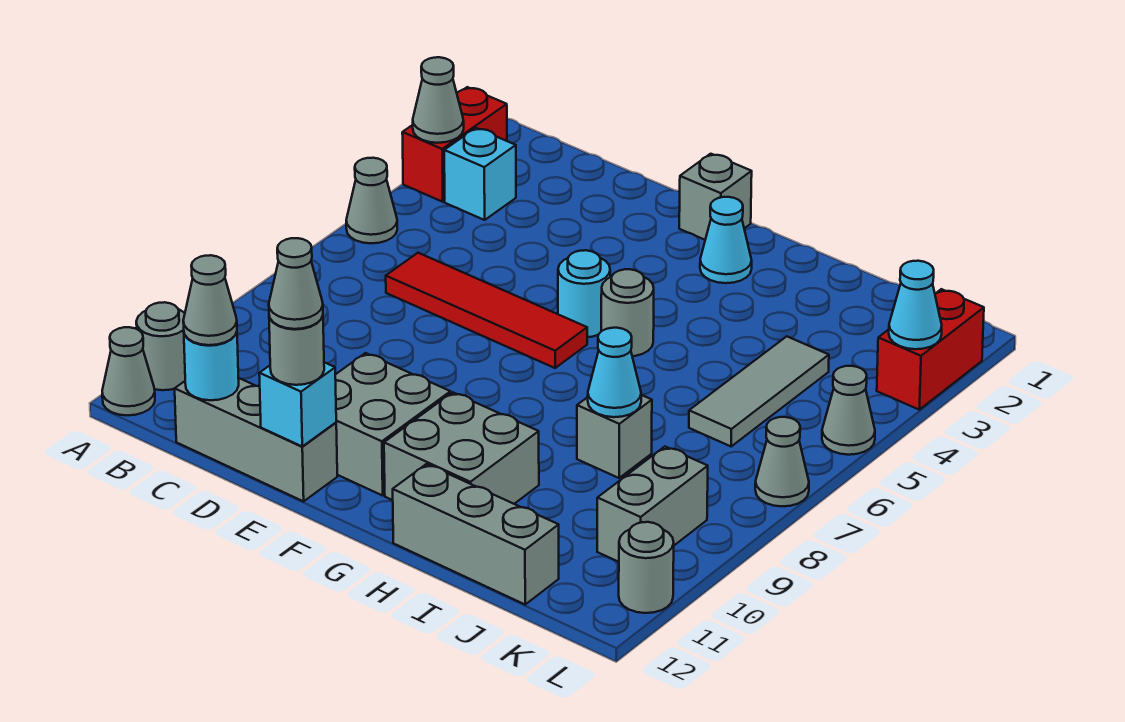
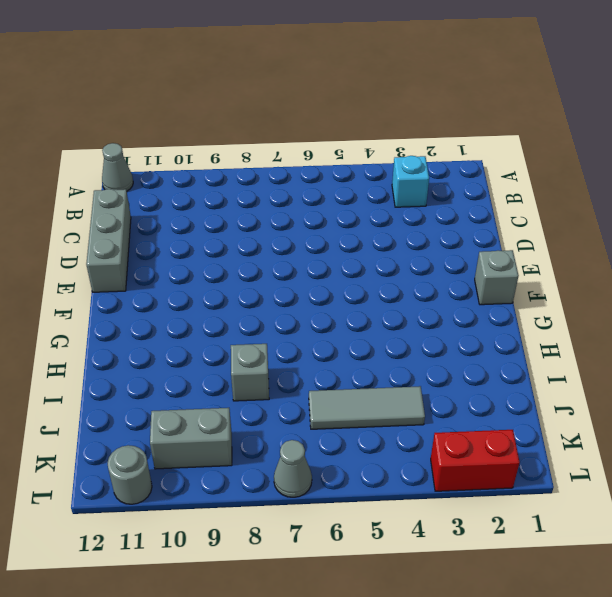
none -> red brick A2:A3 level 1
none -> grey cone A5 level 1
none -> grey round brick A11 level 1

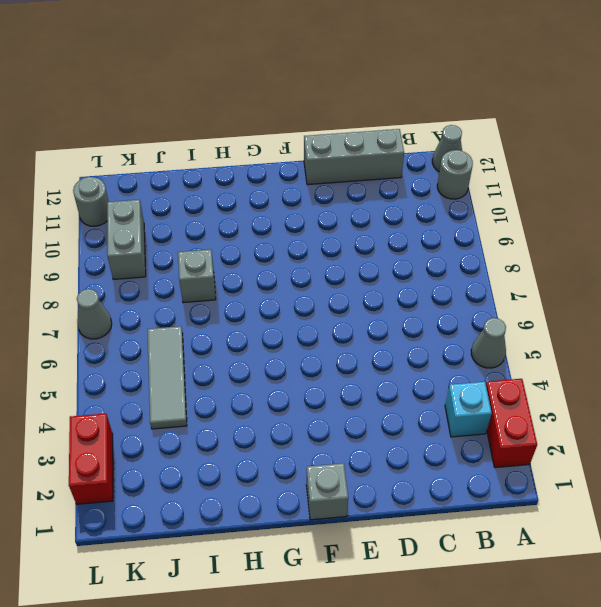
none -> red tile C6:F6 level 1
none -> grey brick E10:F11 level 1
none -> cyan round brick F5 level 1

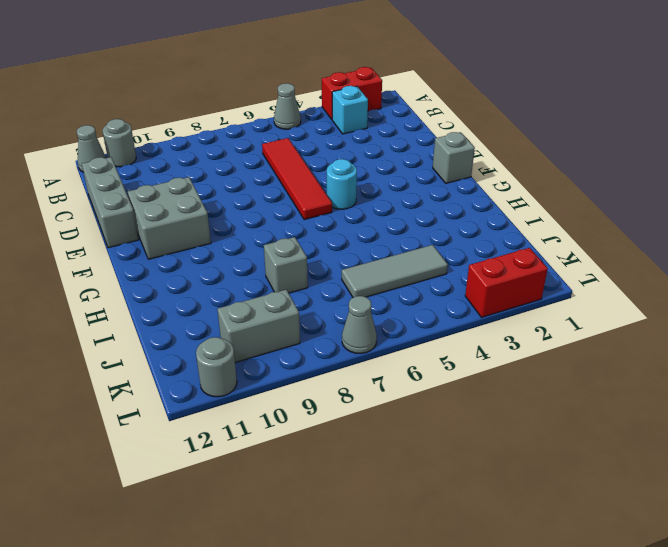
none -> cyan cone G2 level 1
none -> grey round brick G5 level 1
none -> grey brick G10:H11 level 1

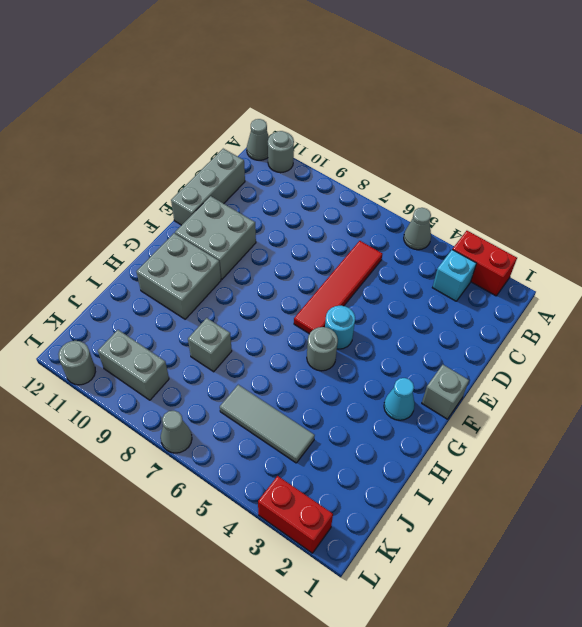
none -> grey brick H12:J12 level 1
none -> grey cone L5 level 1
none -> grey cone A3 level 2

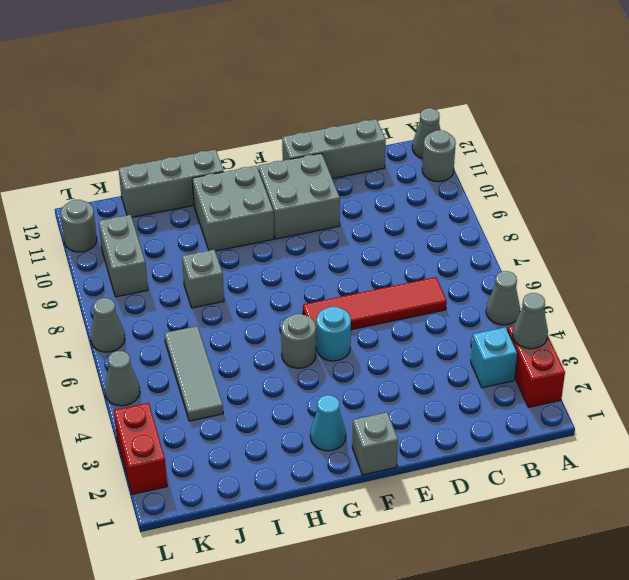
none -> cyan round brick C12 level 2
none -> cyan brick E12 level 2
none -> cyan cone I8 level 2

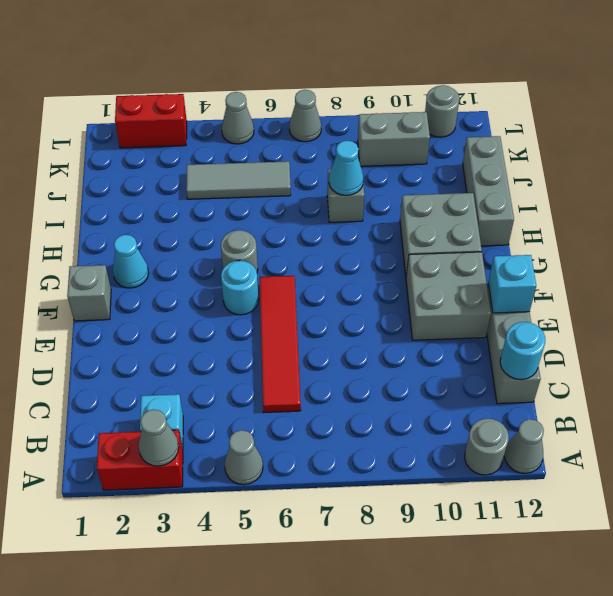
none -> cyan cone L3 level 2
none -> grey cone C12 level 3
none -> grey round brick E12 level 3

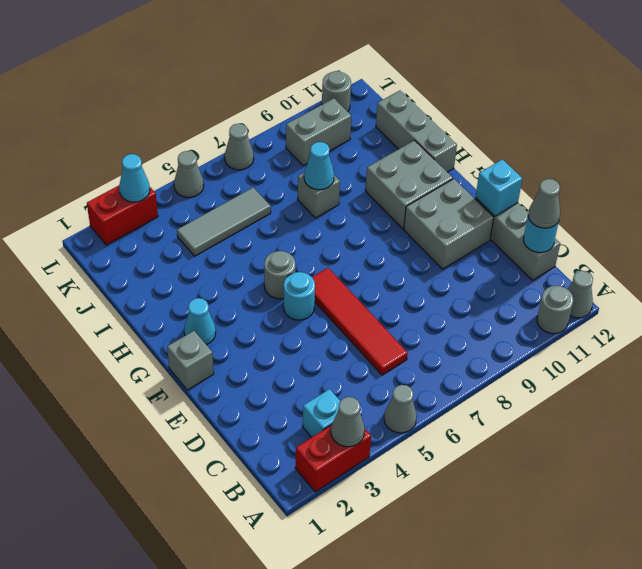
none -> grey round brick E12 level 3
none -> grey cone E12 level 4

